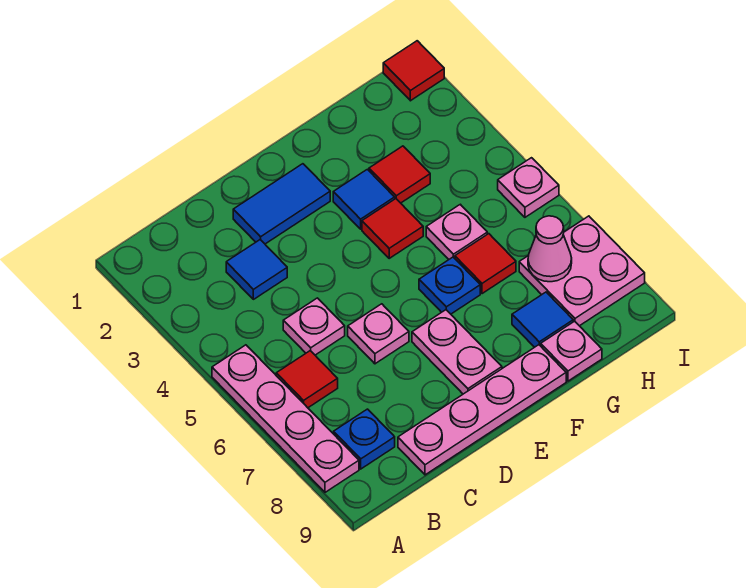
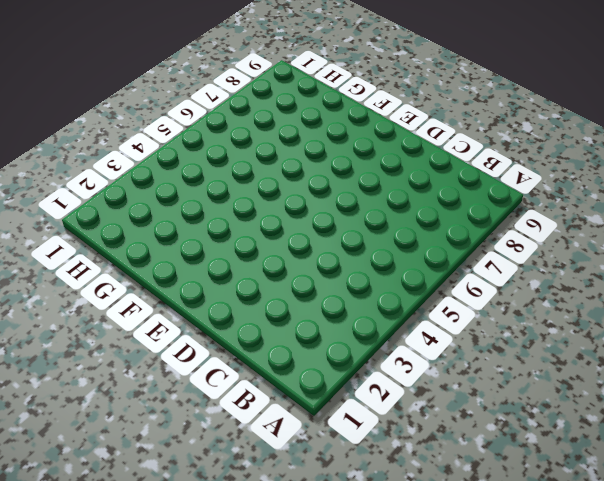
none -> pink plate A5:A8 level 1
none -> red tile B6 level 1
none -> blue plate B8 level 1

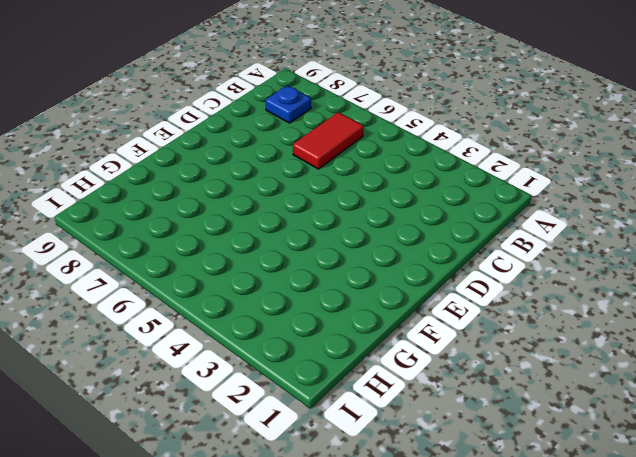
red tile B6:C6 level 1 -> red tile B6 level 1
none -> pink plate A5:A8 level 1
none -> blue tile C3 level 1
none -> pink plate C5 level 1

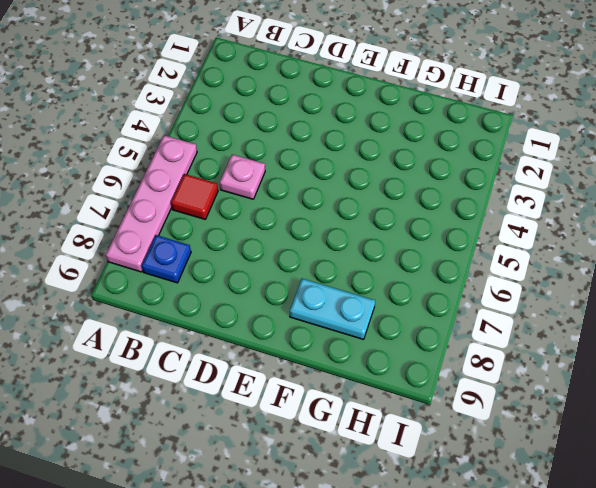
cyan plate F8:G8 level 1 -> blue tile G8 level 1
none -> blue tile C3 level 1
none -> pink plate C9:F9 level 1
none -> blue tile D2:E2 level 1

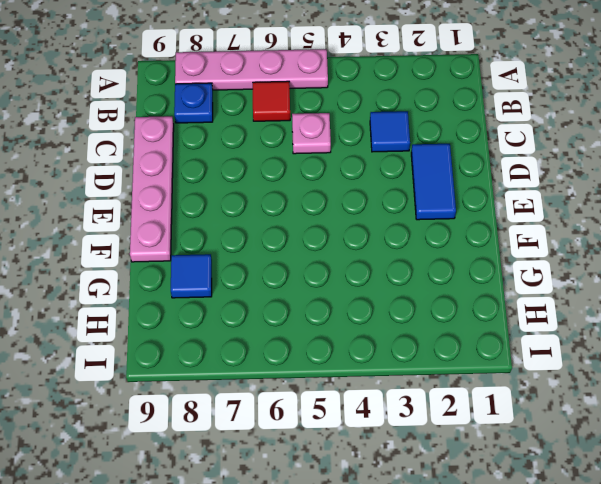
none -> pink plate D6 level 1
none -> pink plate E7:E8 level 1
none -> blue tile F3 level 1

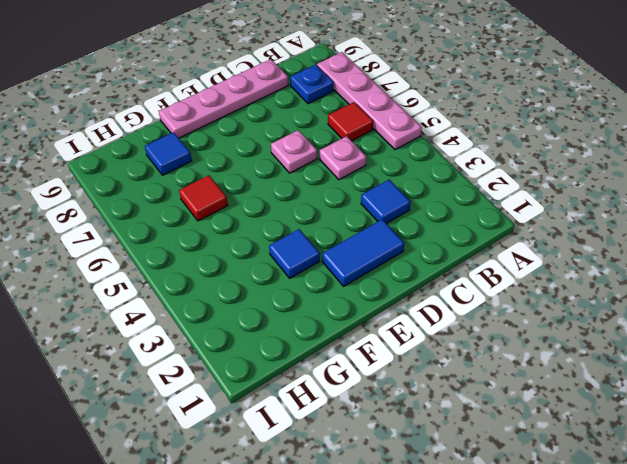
none -> pink plate E7:E8 level 1
none -> red tile F4 level 1
none -> blue plate F6 level 1

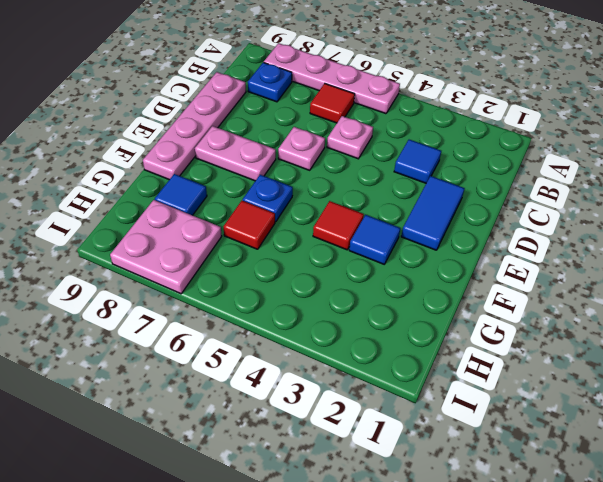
none -> red tile G3 level 1
none -> pink plate G5 level 1
none -> pink plate G9 level 1

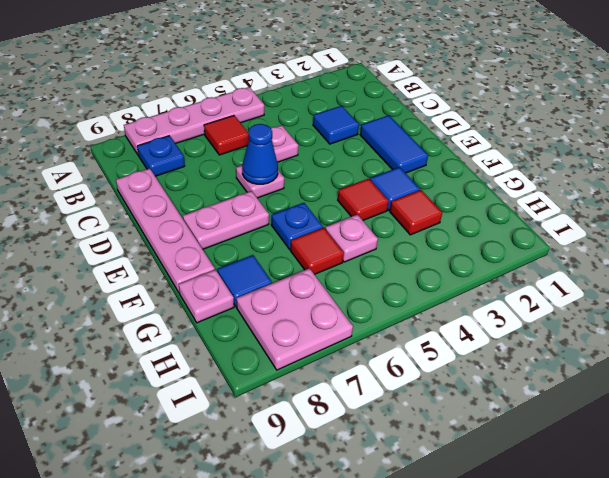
blue cone D6 level 2 -> none
none -> red tile I1 level 1
none -> pink plate I5 level 1
none -> pink cone H7 level 2

